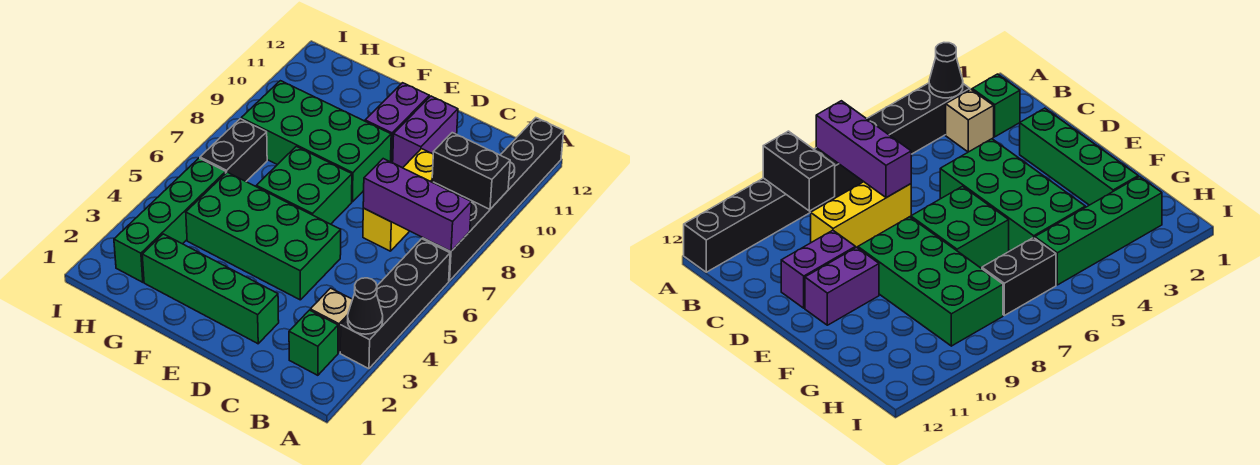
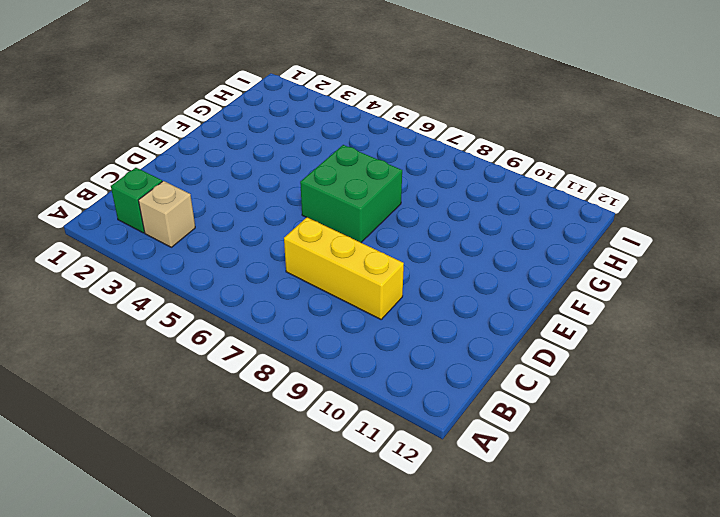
none -> black brick A3:A6 level 1
none -> black brick A7:A12 level 1
none -> green brick D2:G2 level 1

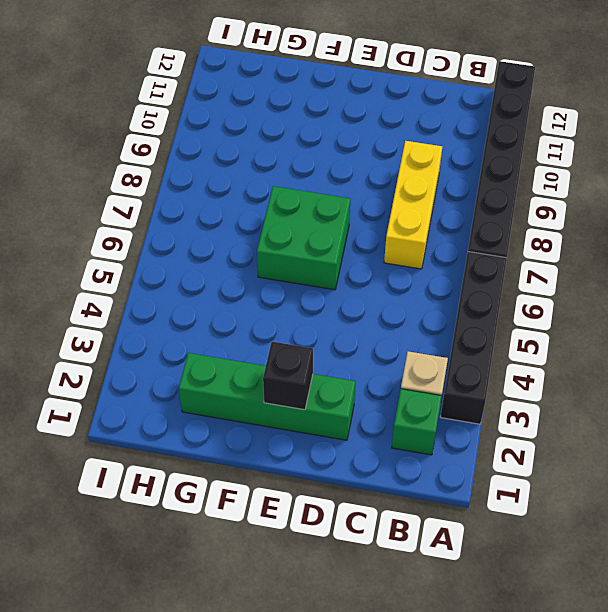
black brick E2 level 2 -> none
none -> green brick D4:G5 level 1
none -> purple brick D10:D11 level 1
none -> green brick E8:H9 level 1

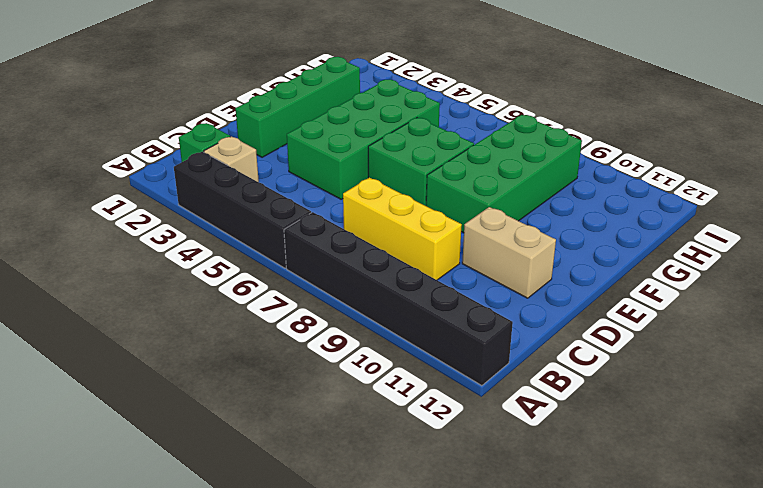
tan brick D10:D11 level 1 -> purple brick D10:D11 level 1
none -> purple brick E10:E11 level 1
none -> green brick H2:H5 level 1
none -> black brick H6:H7 level 1

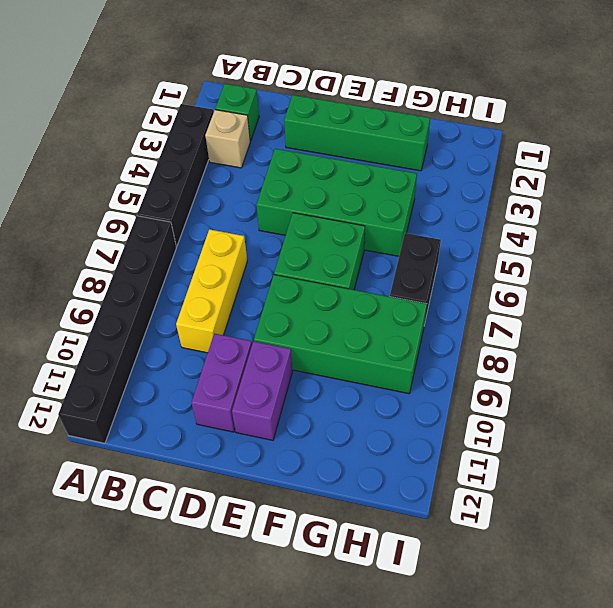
none -> green brick H2:H5 level 1
none -> black cone A3 level 2
none -> purple brick A7:C7 level 2

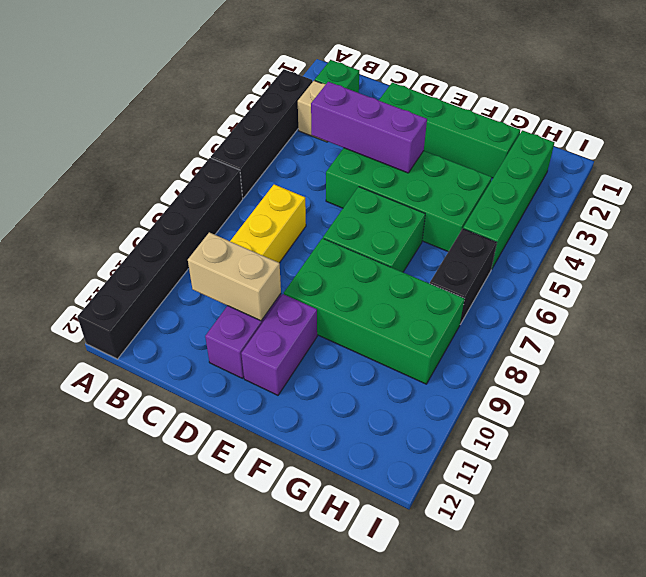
purple brick C4:E4 level 2 -> purple brick A7:C7 level 2
tan brick C10:D10 level 2 -> none
none -> black cone A3 level 2
none -> black brick A9:B9 level 2

